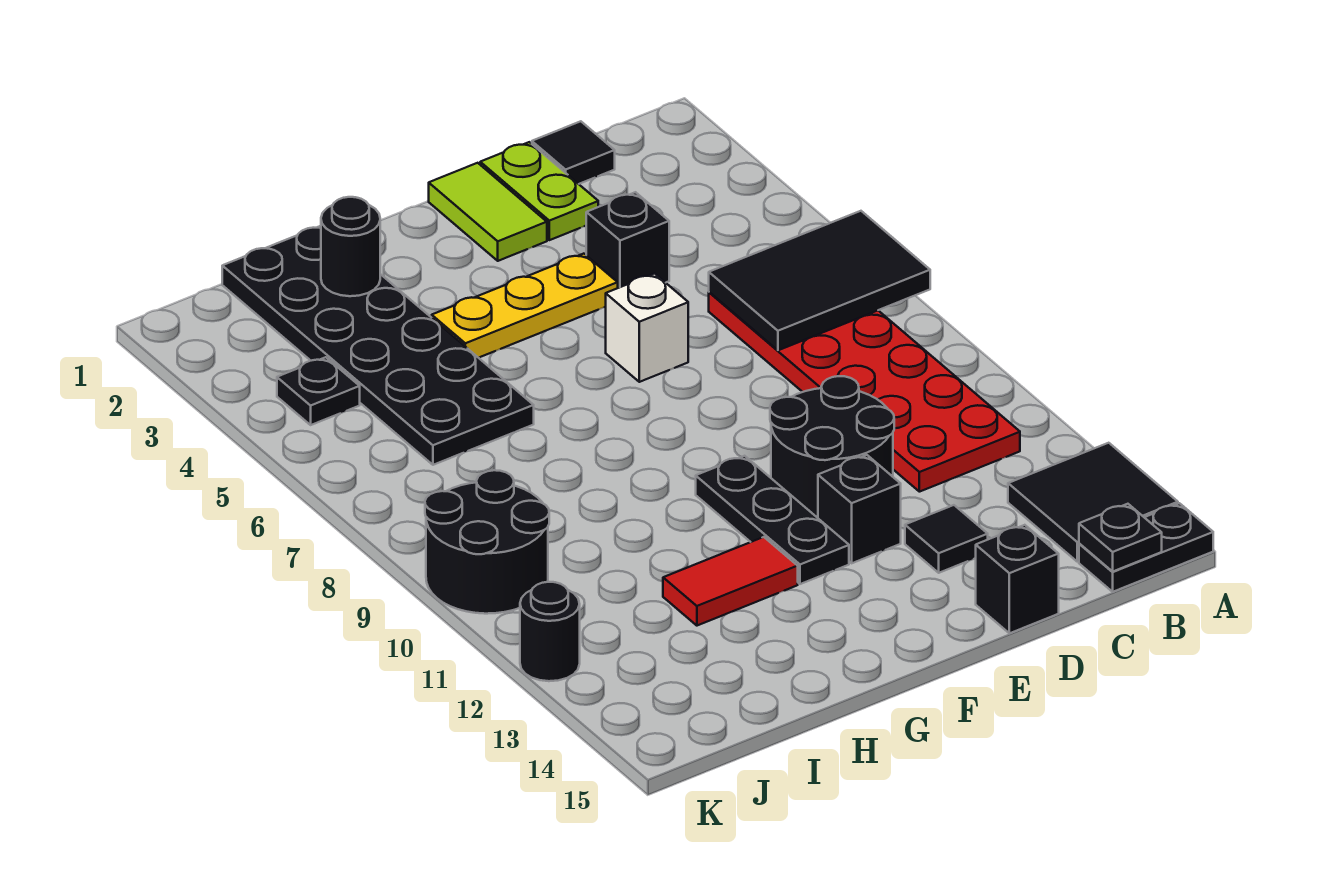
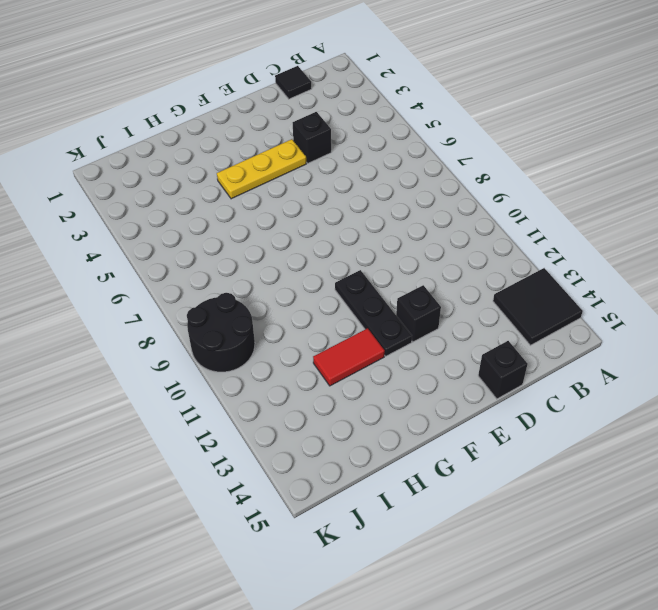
none -> black plate A15:B15 level 1
none -> red plate B6:C11 level 1
none -> lime plate D1:D2 level 1

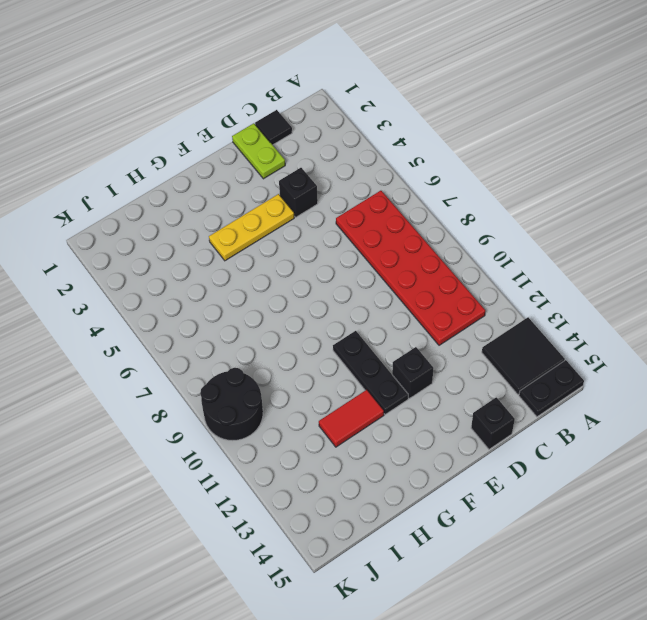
none -> black round brick D10:E11 level 1
none -> black tile D13 level 1
none -> lime tile E1:E2 level 1

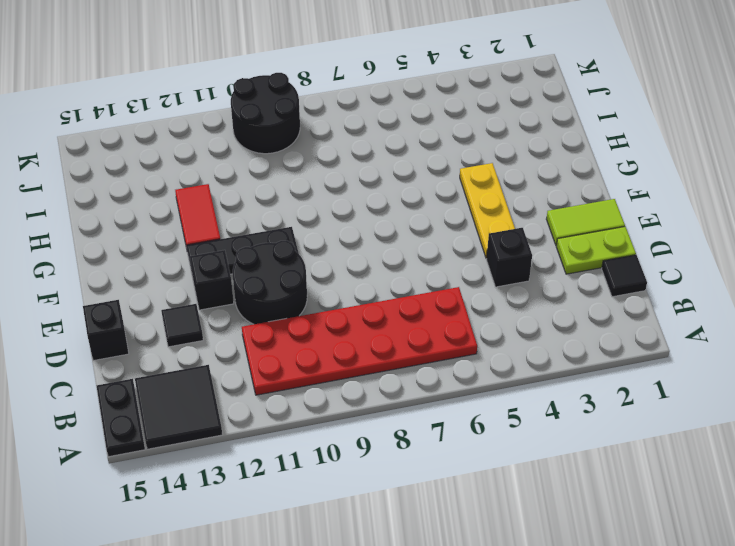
none -> white brick E6 level 1
none -> black plate H1:I6 level 1
none -> black plate J4 level 1

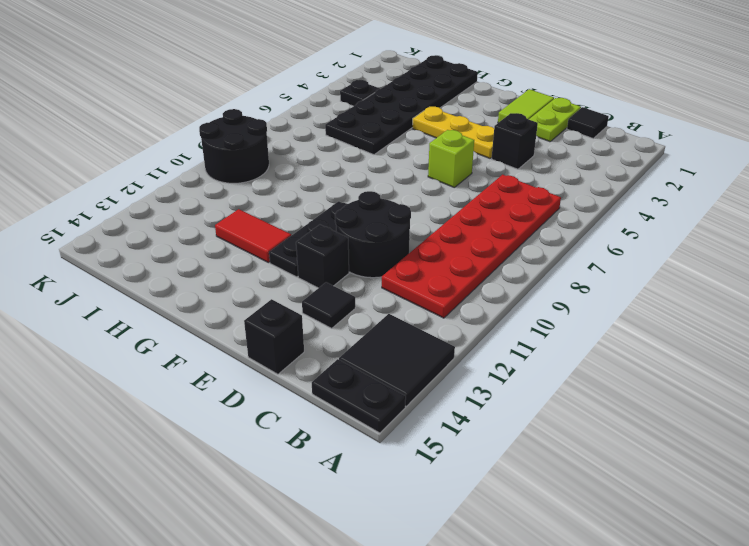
lime brick E6 level 1 -> white brick E6 level 1
none -> black round brick K12 level 1
none -> black tile A6:C7 level 2
none -> black plate B15 level 2

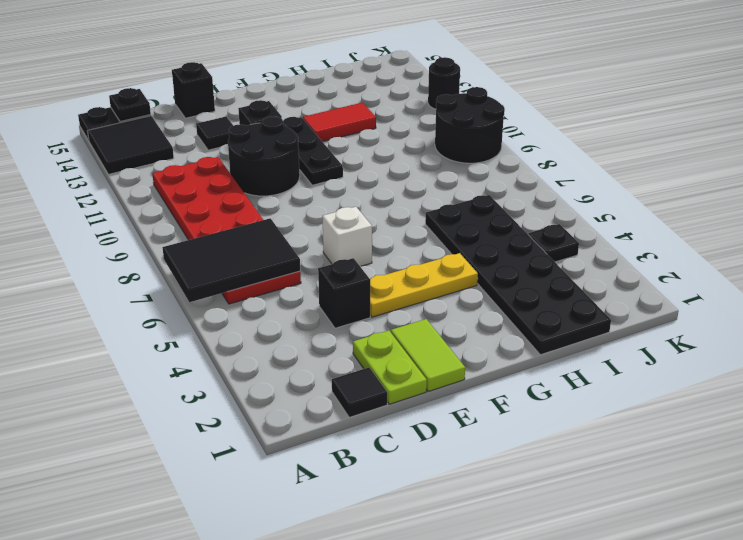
none -> black round brick H2 level 2

